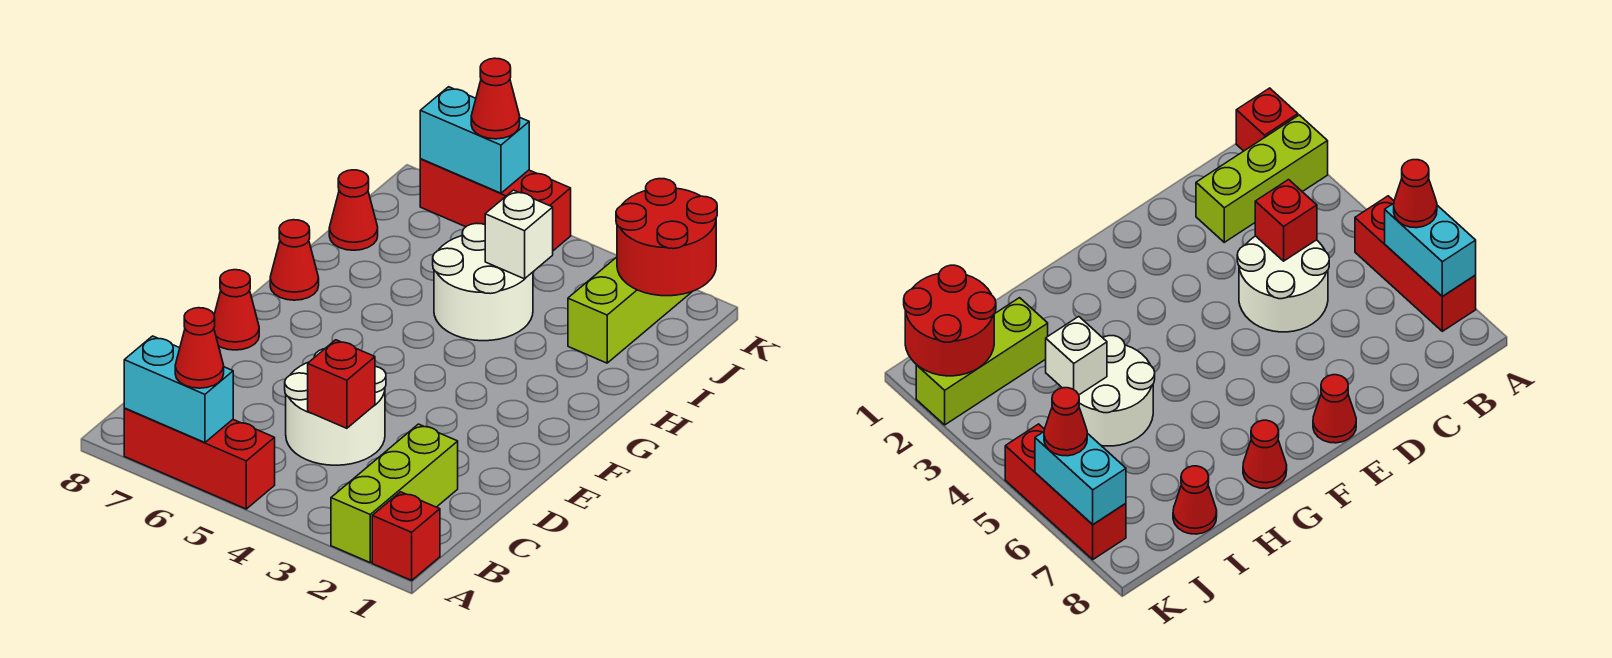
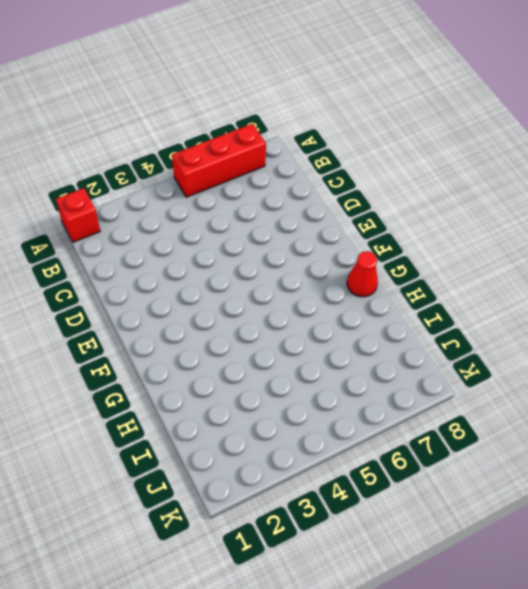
none -> lime brick A2:C2 level 1
none -> white round brick C4:D5 level 1
none -> red cone E8 level 1

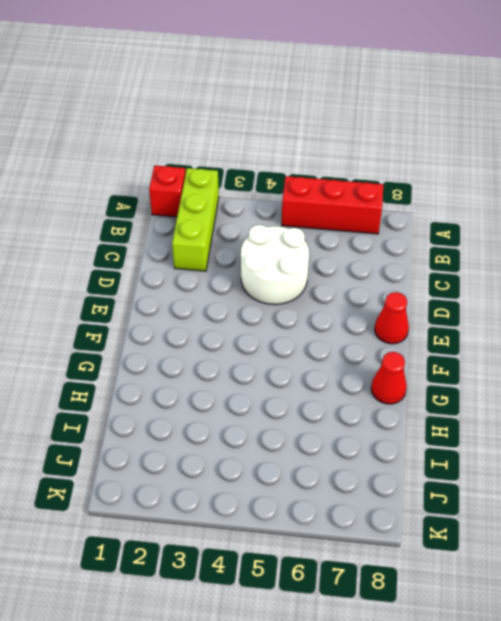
none -> white round brick H4:I5 level 1
none -> lime brick I2:K2 level 1
none -> red cone I8 level 1

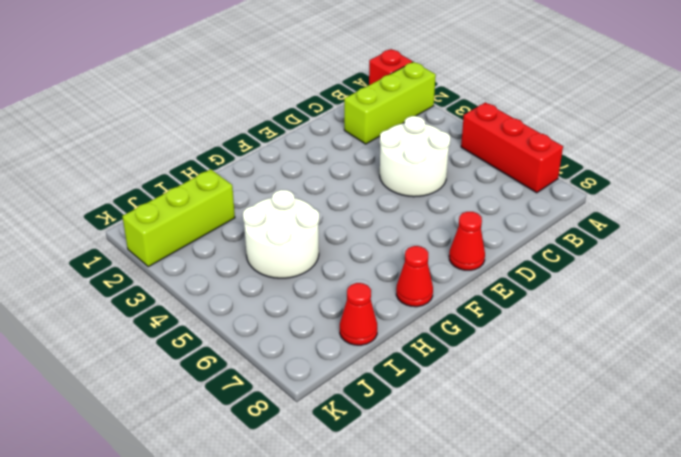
none -> red brick K5:K7 level 1
none -> cyan brick A6:A7 level 2
none -> red brick C4 level 2

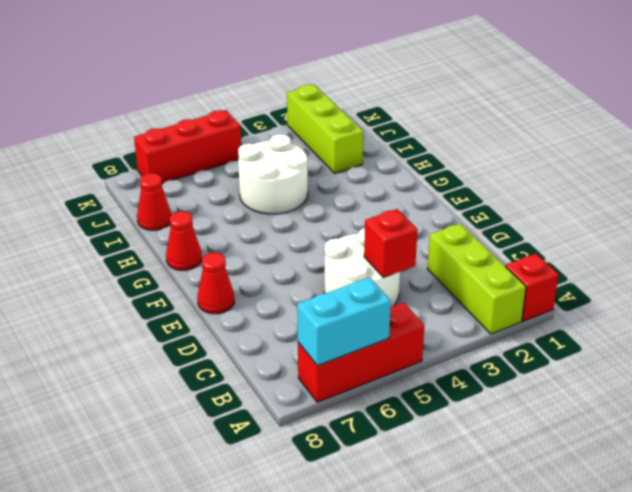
none -> white brick I4 level 2
none -> red round brick J1:K2 level 2
none -> cyan brick K6:K7 level 2

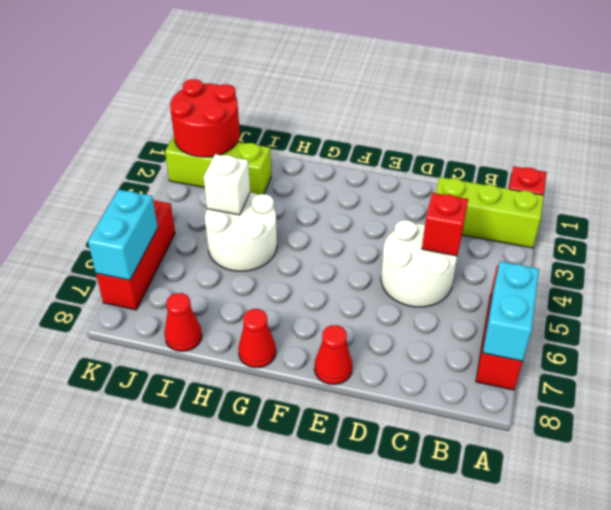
none -> red cone A6 level 3
none -> red cone K6 level 3

